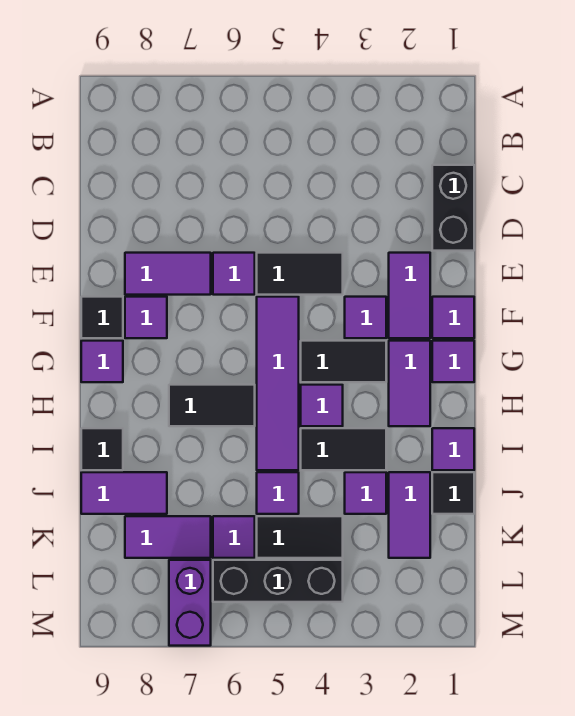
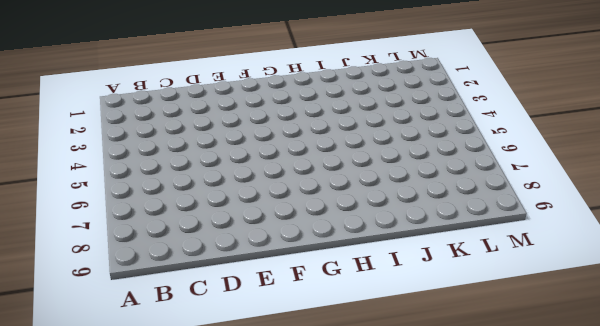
none -> black brick C1:D1 level 1
none -> purple tile E2:F2 level 1
none -> black tile E4:E5 level 1

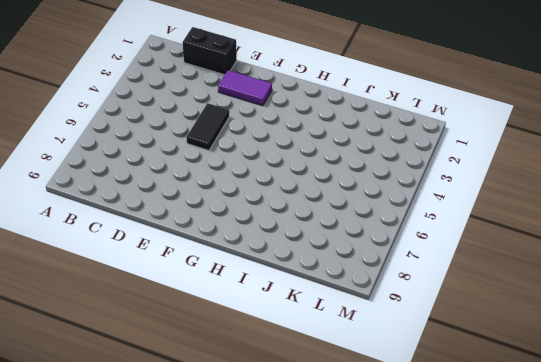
none -> purple tile E6 level 1
none -> purple tile E7:E8 level 1
none -> purple tile F1 level 1

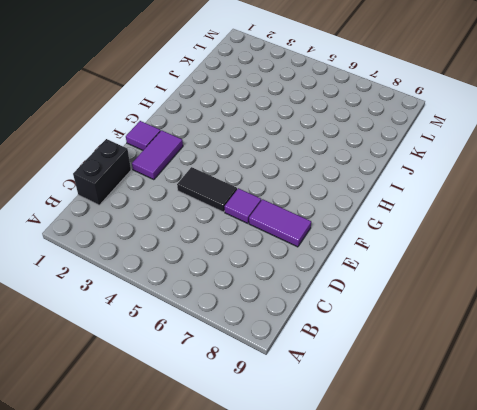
none -> purple tile F3 level 1
none -> purple tile F5:I5 level 1
none -> purple tile F8 level 1

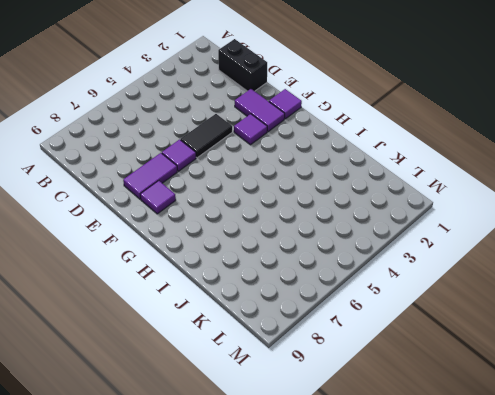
none -> purple tile F5:I5 level 1
none -> black tile F9 level 1
none -> purple tile G1 level 1

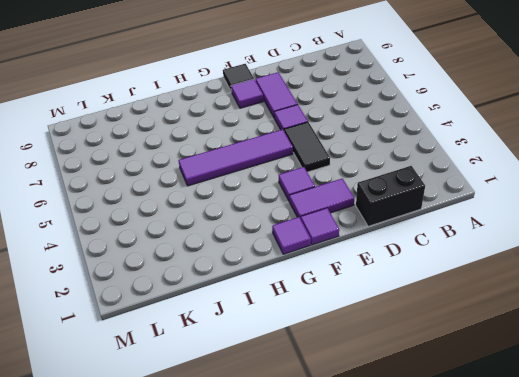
none -> purple tile G2:H2 level 1
none -> black tile G3:G4 level 1
none -> purple tile G9 level 1

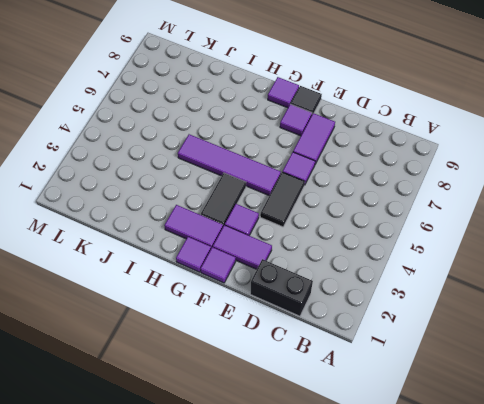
none -> purple tile H4 level 1
none -> black tile H6:H7 level 1
none -> purple tile I1 level 1

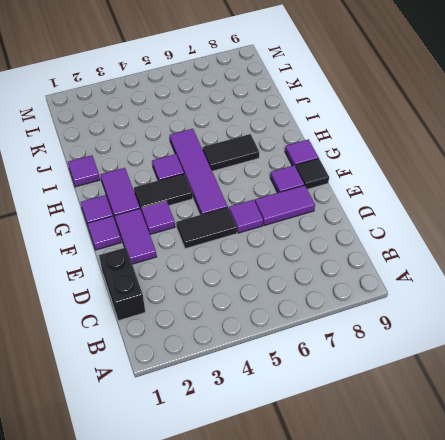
none -> black tile I3:I4 level 1
none -> black tile I9 level 1
none -> black tile J1 level 1

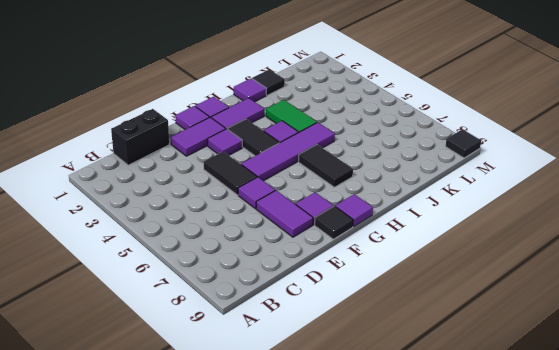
green tile I3:I4 level 1 -> black tile I3:I4 level 1
black tile M9 level 1 -> black tile I9 level 1
none -> purple tile J2:K2 level 1
none -> purple tile J3 level 1
none -> purple tile J5 level 1

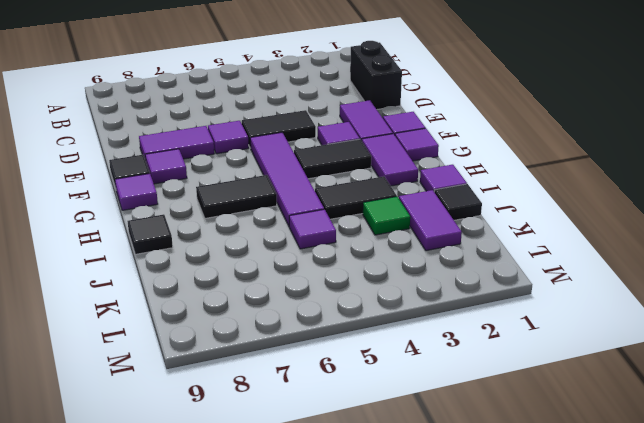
green tile J3 level 1 -> purple tile J3 level 1
none -> purple tile H4 level 1
none -> purple tile J8:J9 level 1
none -> black tile K4:K5 level 1

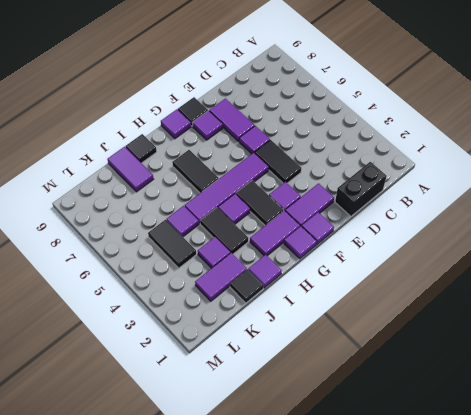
none -> purple tile K6 level 1
none -> purple tile K7:K8 level 1
none -> black brick L4:L6 level 1

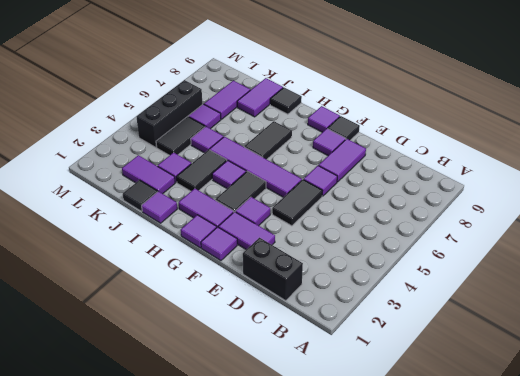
none -> purple brick L7:M7 level 1

